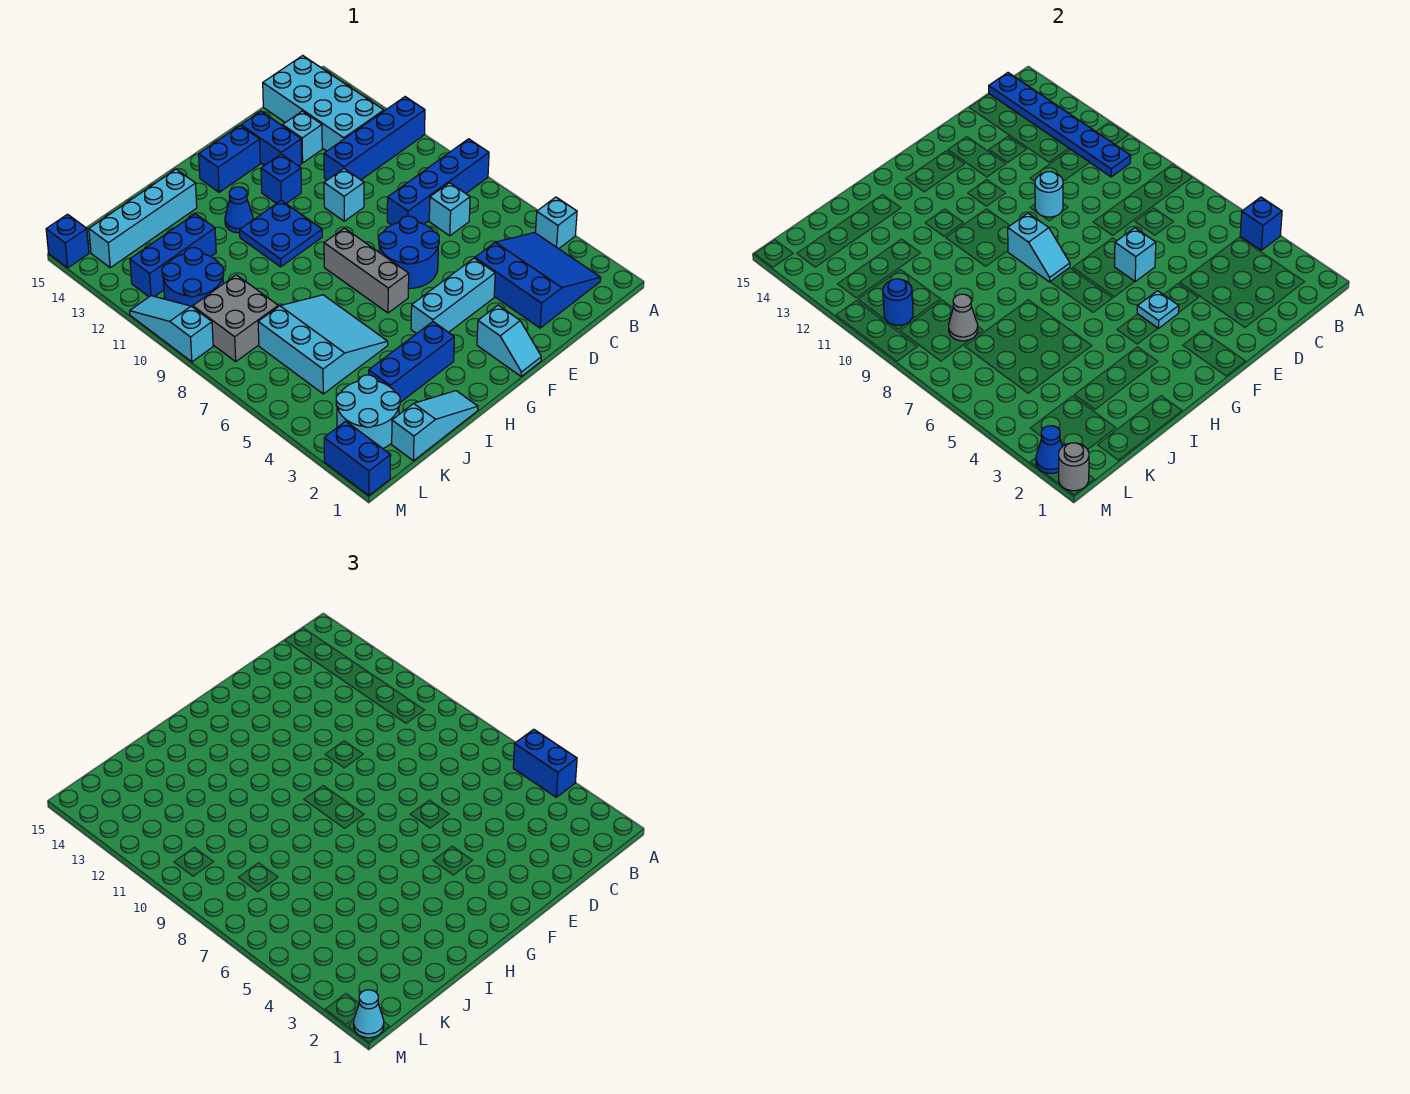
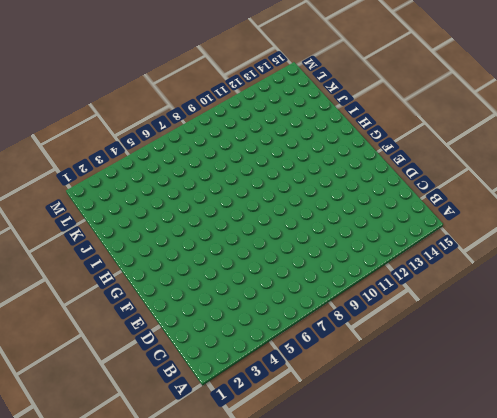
none -> cyan brick A4 level 1
none -> blue brick A8:D8 level 1
none -> blue brick A11:D11 level 1
none -> blue slope B2:D4 level 1 top D

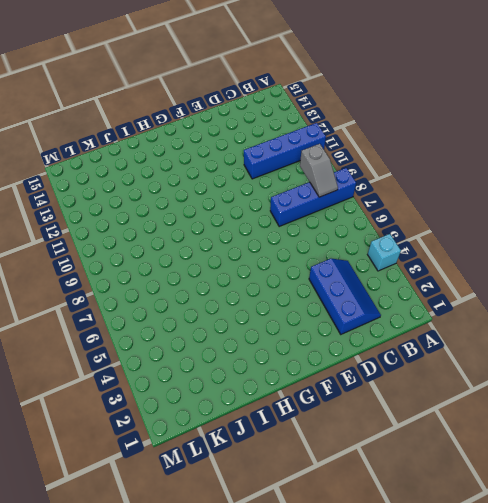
grey slope B8:B9 level 2 top 9 -> none
blue slope C2:D4 level 1 top D -> blue slope B2:D4 level 1 top D
none -> cyan brick B12:C15 level 1
none -> cyan brick C7 level 1
none -> cyan brick D13 level 1
none -> cyan brick E4:G4 level 1

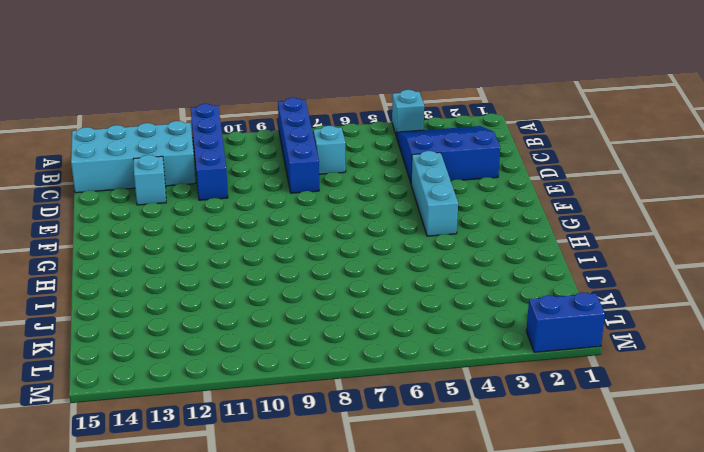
none -> blue round brick E6:F7 level 1
none -> cyan brick E10 level 1
none -> blue brick E13:E14 level 1
none -> cyan slope F1:F2 level 1 top 2

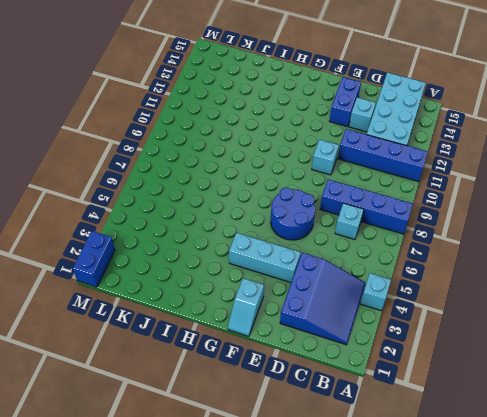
none -> blue brick F12 level 1
none -> blue brick F14:G14 level 1
none -> grey brick G6:G8 level 1
none -> blue plate G10:H11 level 1

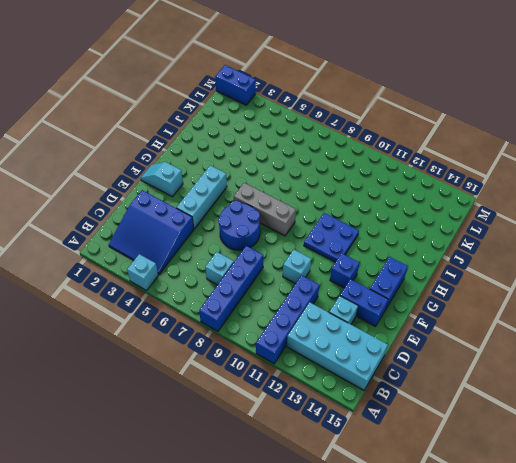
none -> blue brick H3:J3 level 1
none -> blue cone H12 level 1
none -> cyan slope I1:K1 level 1 top K
none -> cyan slope I5:K7 level 1 top K

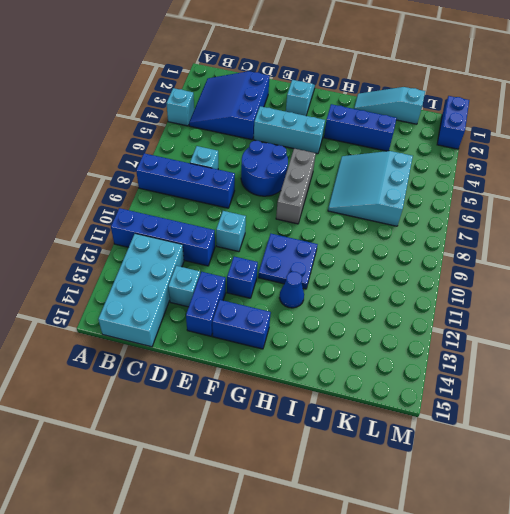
none -> cyan brick I14:L14 level 1
none -> blue brick J12:L12 level 1
none -> cyan round brick K2:L3 level 1
none -> grey brick K8:L9 level 1

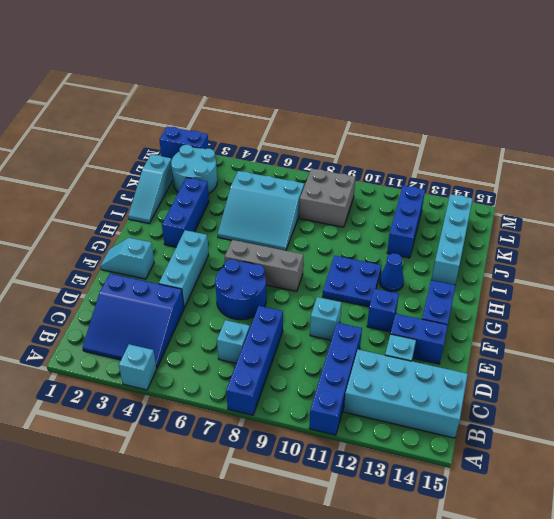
none -> blue round brick K10:L11 level 1
none -> cyan slope M9:M11 level 1 top 9
none -> blue brick M15 level 1
none -> blue brick A4 level 2

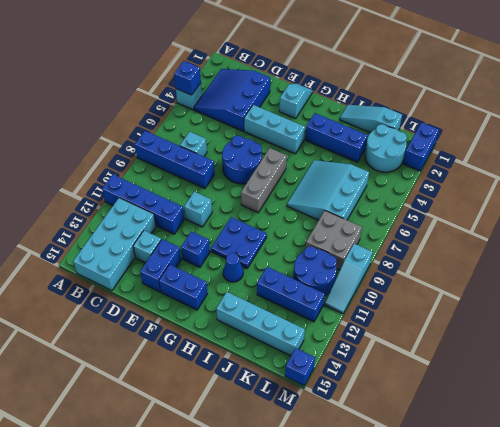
none -> blue plate B10:B15 level 2
none -> cyan brick E6 level 2
none -> cyan round brick E10 level 2
none -> cyan plate F4 level 2

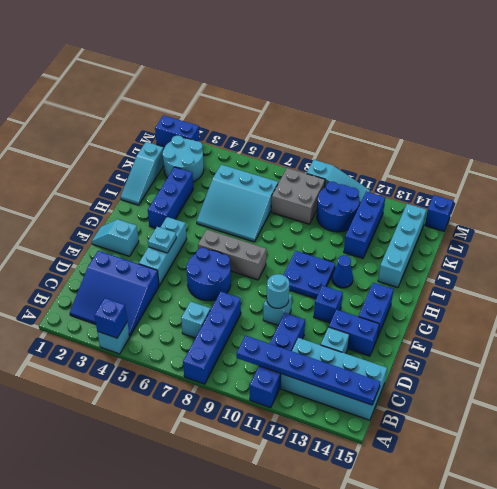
none -> cyan brick E6 level 2
none -> cyan slope G8:G9 level 2 top 9
none -> grey cone K8 level 2
none -> blue round brick L10 level 2

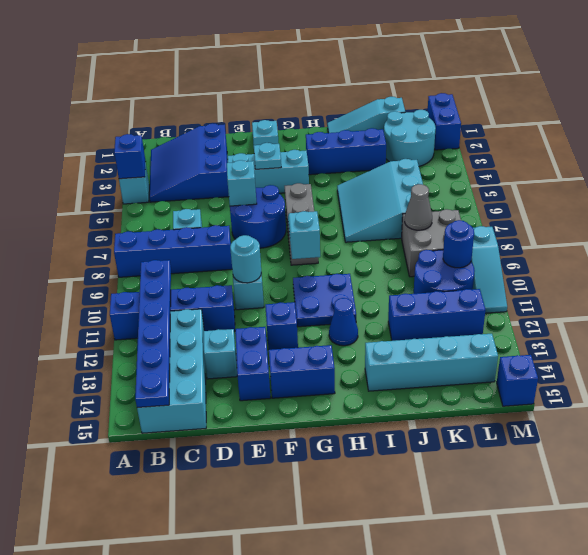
none -> grey round brick M1 level 2
none -> blue cone M2 level 2
none -> blue brick A4:A5 level 3
none -> cyan cone M1 level 3

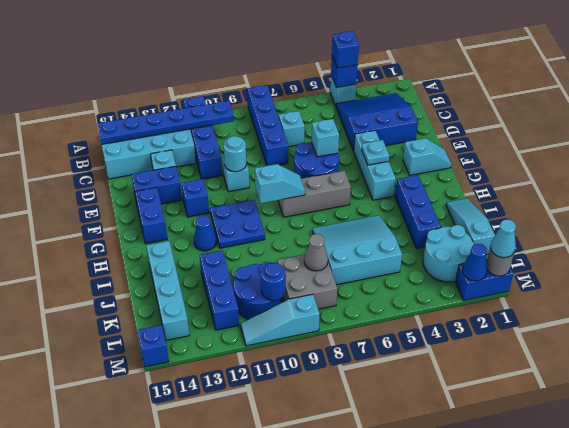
blue brick A4 level 3 -> blue brick A4:A5 level 3

